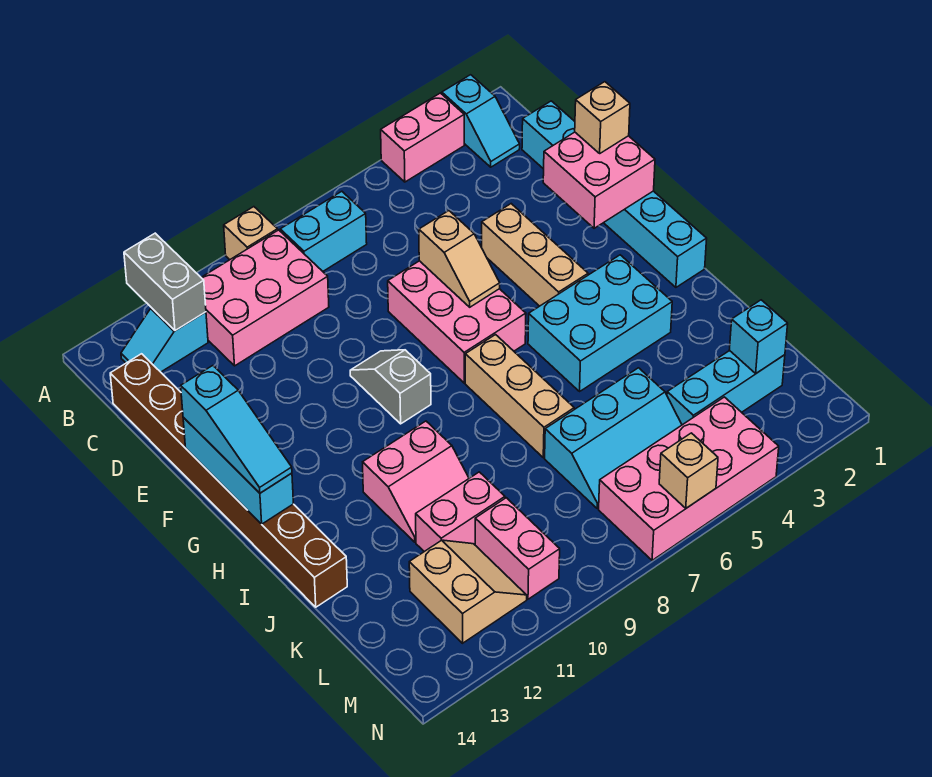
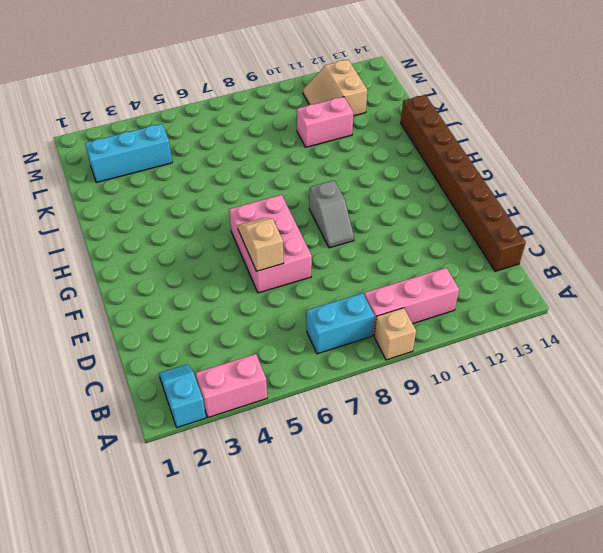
pink brick B9:B11 level 1 -> pink brick B9:C11 level 1
none -> cyan slope B12:B13 level 1 top 12
none -> cyan brick C1:H1 level 1
none -> tan brick E4:G4 level 1

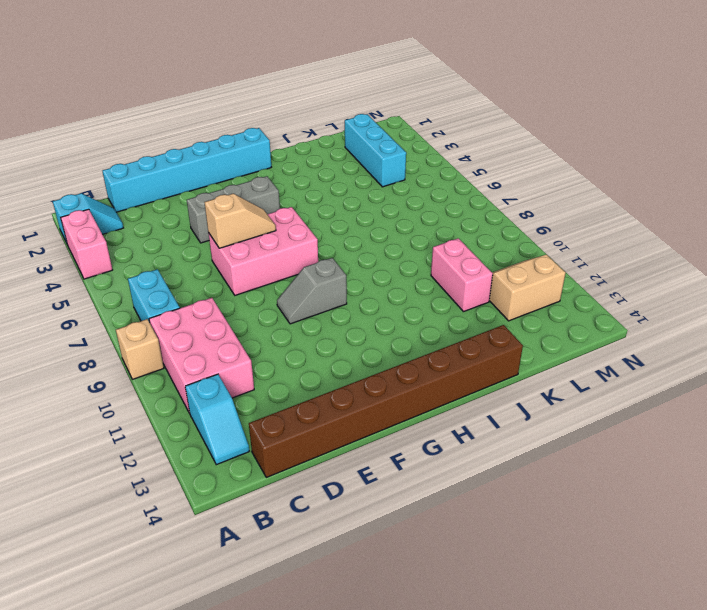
grey brick E4:G4 level 1 -> tan brick E4:G4 level 1
none -> cyan brick H3:I5 level 1
none -> tan brick H7:J7 level 1
none -> pink slope I10:J11 level 1 top I

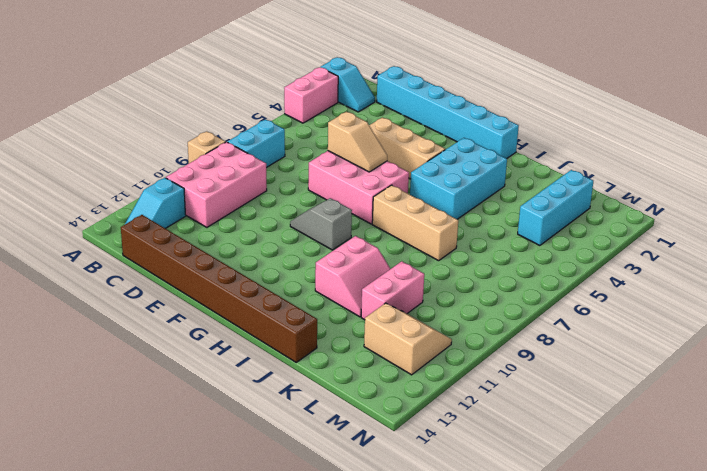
none -> cyan slope K5:L7 level 1 top K
none -> pink brick L10:M10 level 1
none -> pink brick M4:N7 level 1

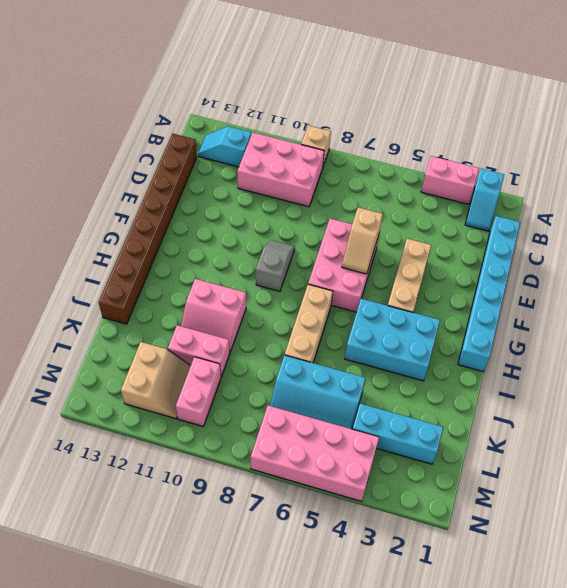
none -> cyan brick B7:B8 level 1
none -> grey brick A12:B12 level 2
none -> pink brick E1:F2 level 2

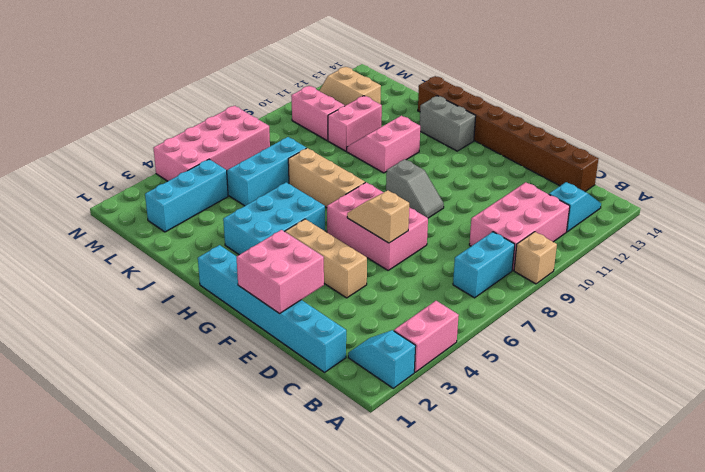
grey brick H13:I13 level 1 -> grey brick A12:B12 level 2
none -> cyan brick F14:H14 level 2
none -> cyan brick L2 level 2
none -> tan brick N6 level 2

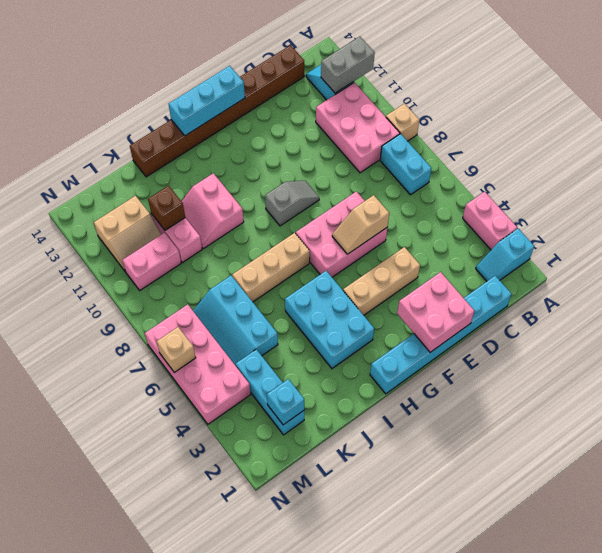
brown brick K11 level 2 -> none
none -> tan brick E1 level 3
none -> cyan slope F14:H14 level 3 top F

